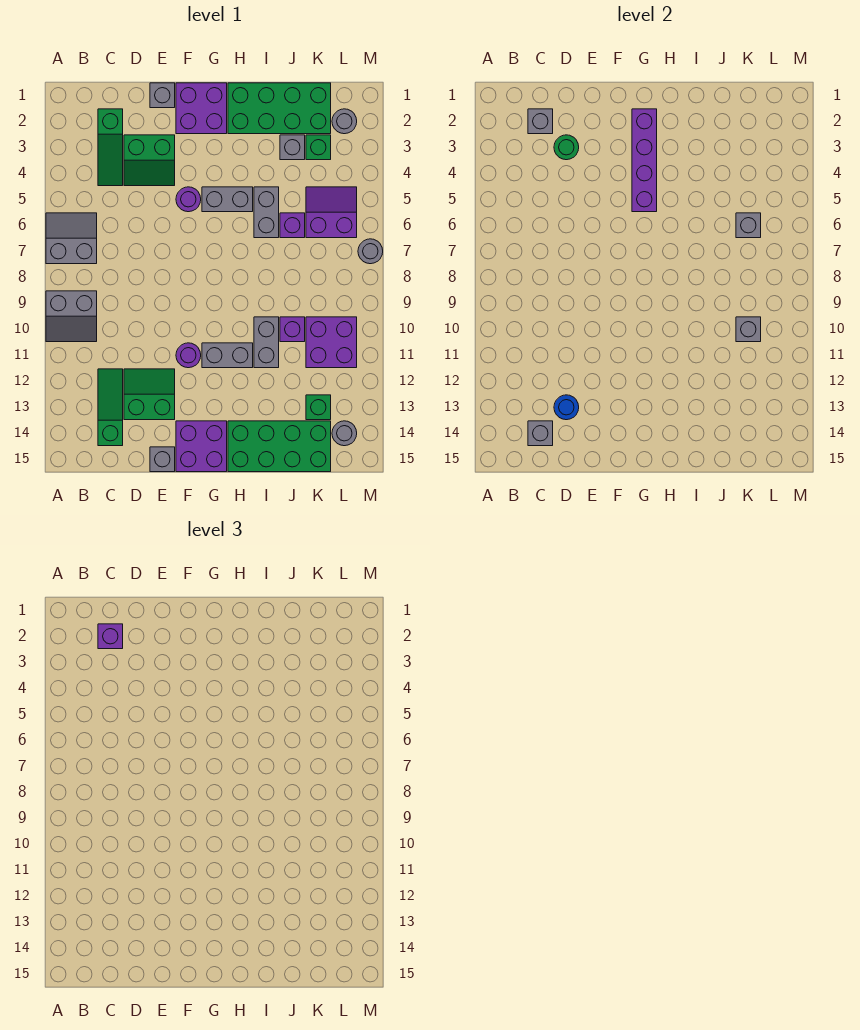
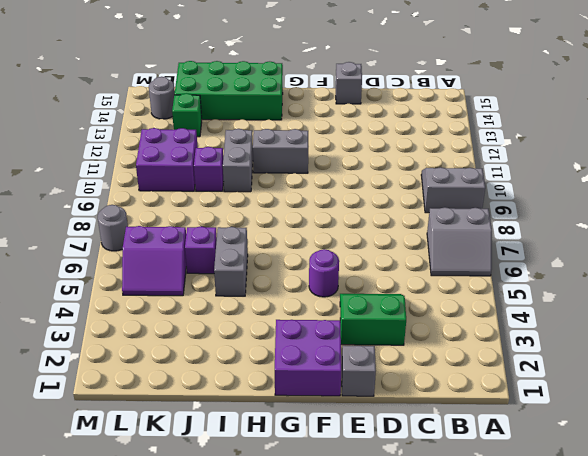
none -> green slope C2:C4 level 1 top 2
none -> green slope C12:C14 level 1 top 14
none -> green slope D12:E13 level 1 top 13
none -> purple round brick F11 level 1

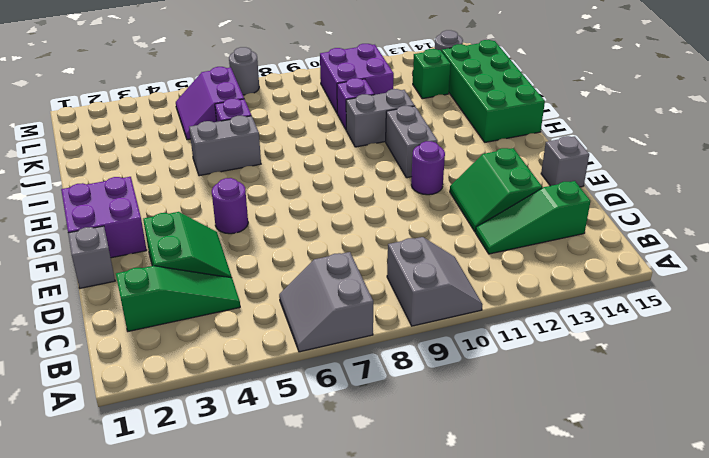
none -> purple brick F14:G15 level 1
none -> grey brick G5:H5 level 1
none -> green brick H1:K2 level 1
none -> grey brick J3 level 1

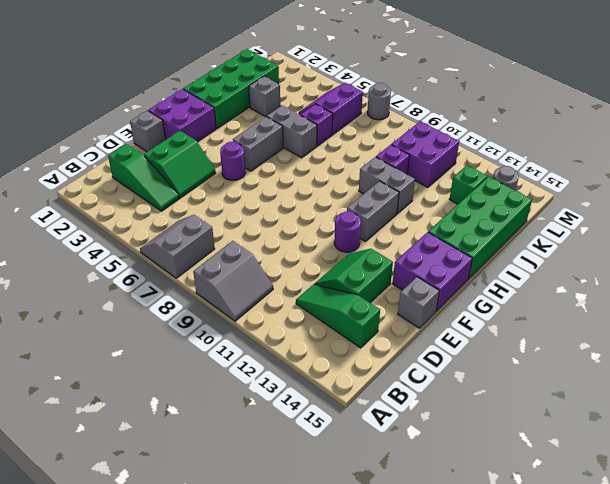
none -> green brick K3 level 1
none -> grey round brick L2 level 1
none -> grey brick C2 level 2
none -> grey brick C14 level 2

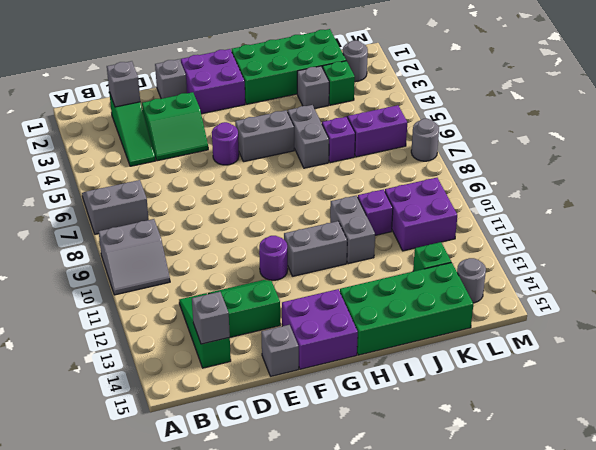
none -> green round brick D3 level 2
none -> blue round brick D13 level 2
none -> purple brick G2:G5 level 2
none -> grey brick K6 level 2

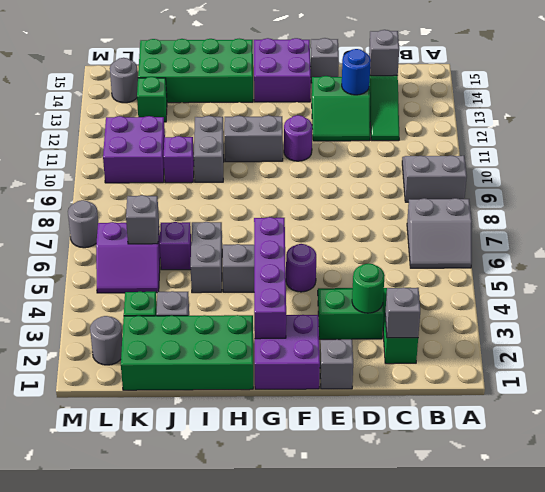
none -> grey brick K10 level 2
none -> purple brick C2 level 3

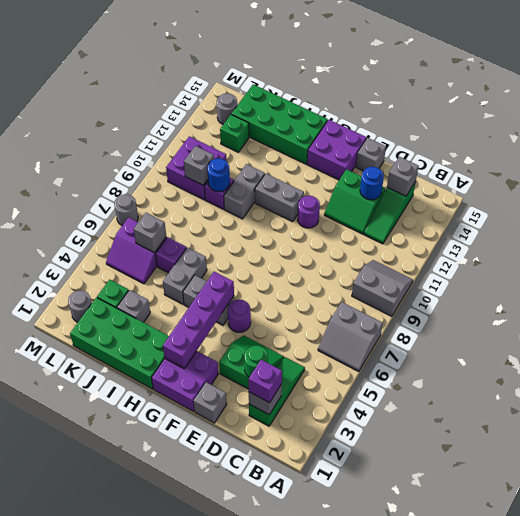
blue round brick J10 level 2 -> none

